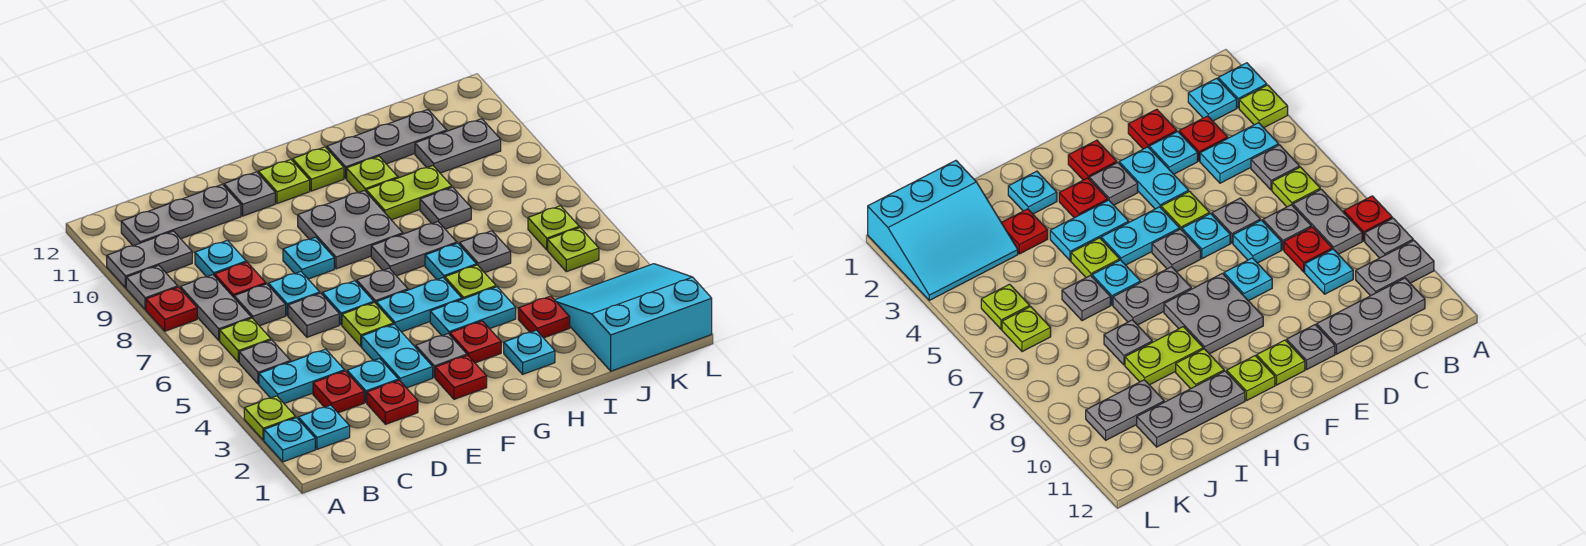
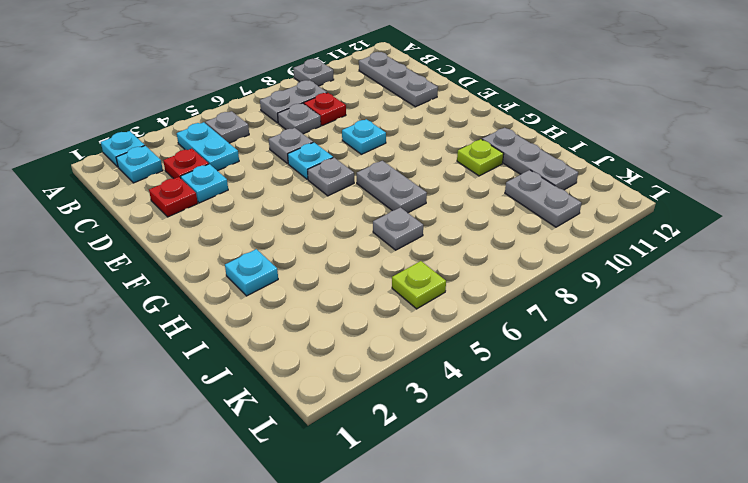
none -> lime plate A3 level 1
none -> red plate A8 level 1
none -> grey plate A10:B10 level 1
none -> lime plate B6 level 1

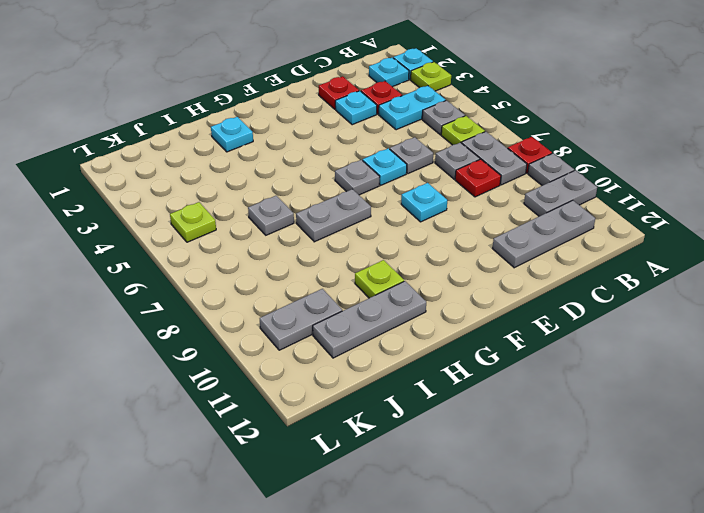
none -> cyan plate C9 level 1
none -> cyan plate D7 level 1
none -> cyan plate E3:E4 level 1
none -> lime plate E5 level 1

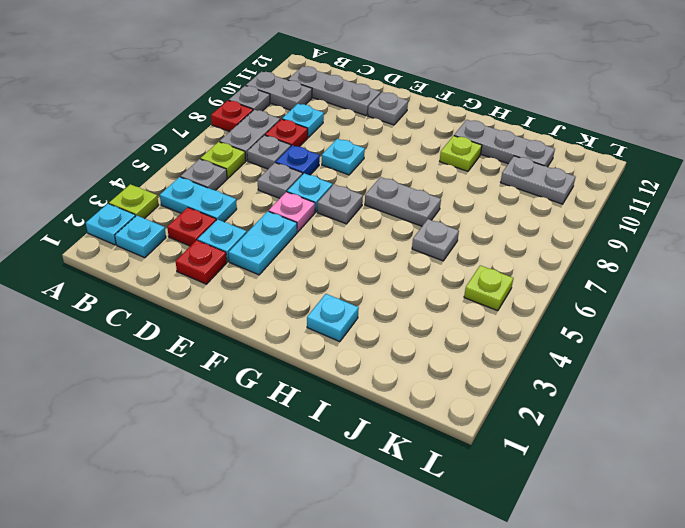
blue plate D7 level 1 -> cyan plate D7 level 1
pink plate E5 level 1 -> lime plate E5 level 1
none -> red plate F2 level 1
none -> grey plate F3 level 1
none -> cyan plate F5:G5 level 1
none -> grey plate F8:G9 level 1

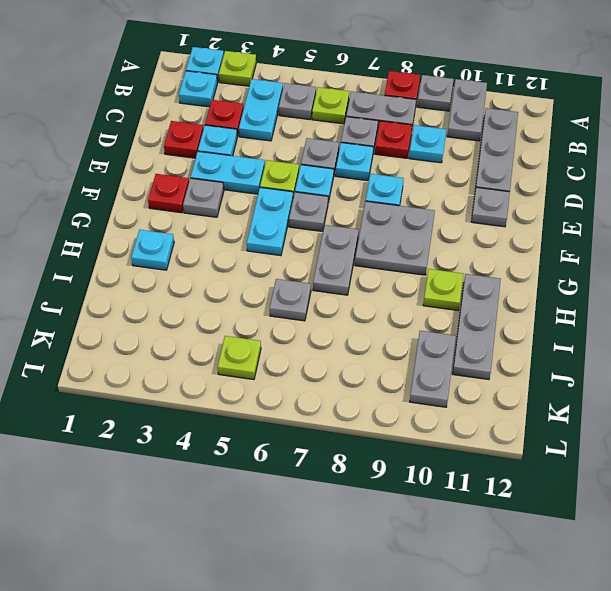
none -> lime plate F11 level 1
none -> red plate G3 level 1
none -> cyan plate G4:H4 level 1
none -> lime plate G11 level 1

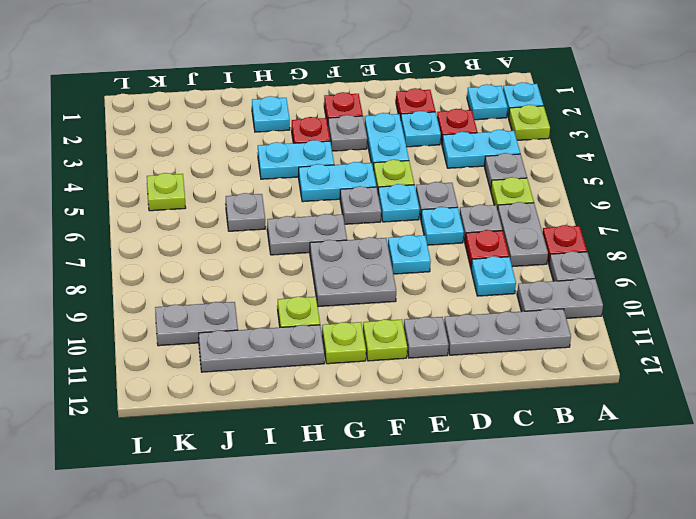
none -> lime plate H5 level 1
none -> cyan plate H6 level 1
none -> lime plate H9:I9 level 1
none -> red plate I3 level 1

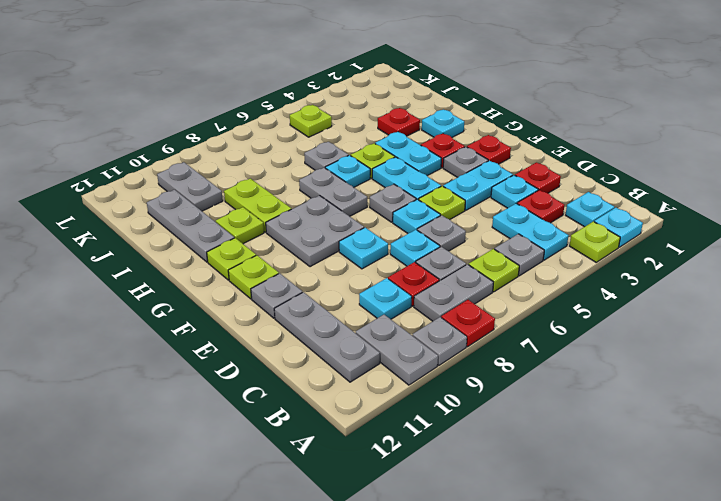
none -> grey plate I8 level 1
none -> cyan slope J1:L3 level 1 top 1
none -> lime plate K6 level 1

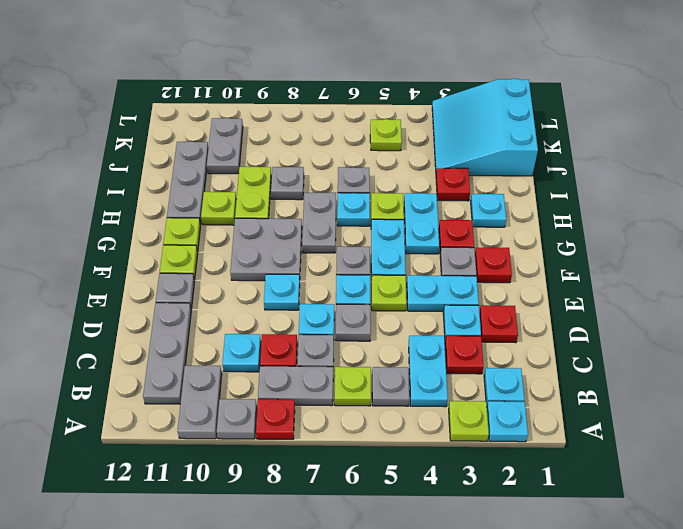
none -> lime plate K6 level 1

